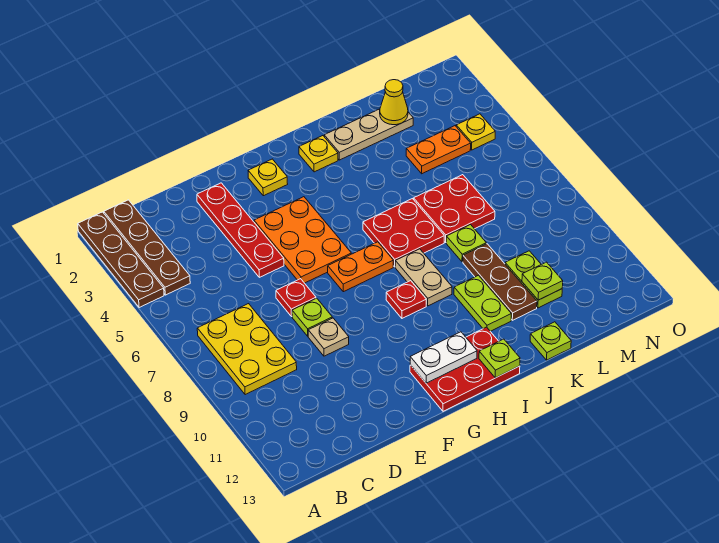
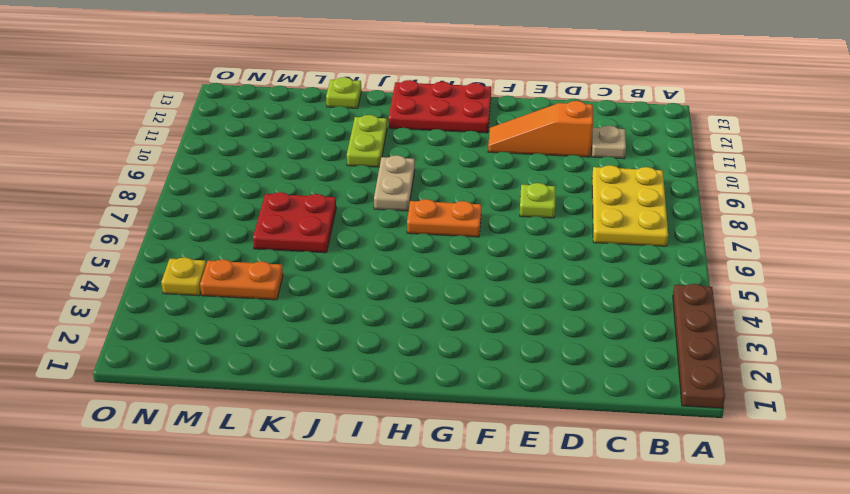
tan plate C11 level 1 -> tan plate E9 level 1
orange slope D11:F11 level 1 top D -> none
none -> brown plate B1:B4 level 1
none -> red plate E2:E5 level 1
none -> red plate E7 level 1

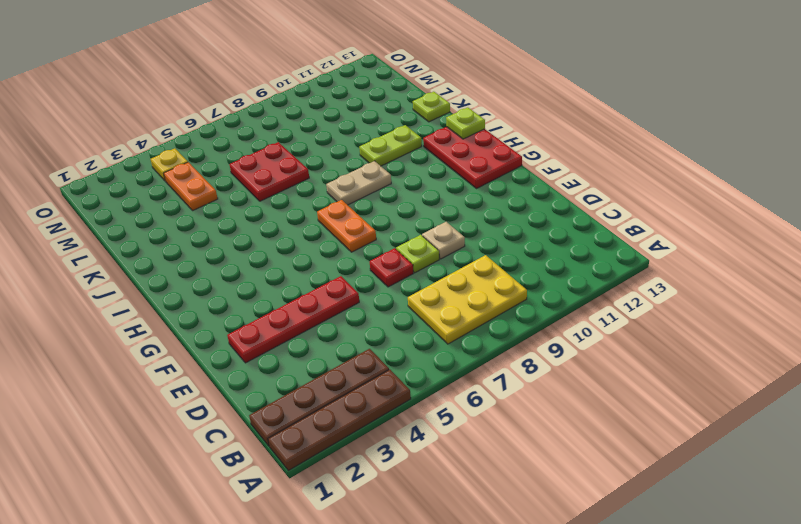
none -> orange plate F4:G6 level 1
none -> yellow plate G2 level 1
none -> red plate H9 level 1

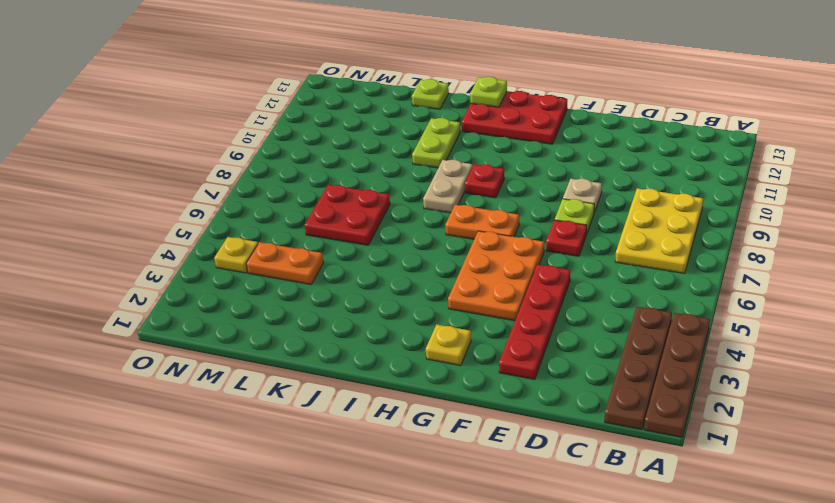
none -> yellow plate I2 level 1
none -> red plate I6:J7 level 1
none -> tan plate J2:L2 level 1

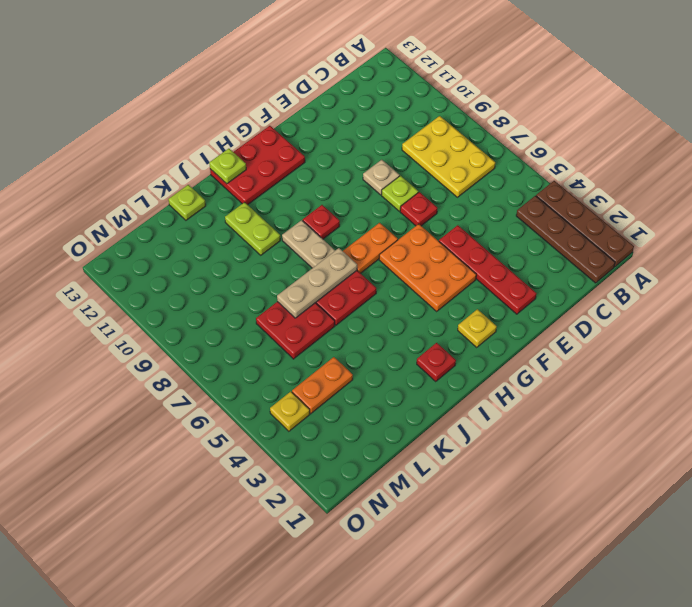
red plate I2 level 1 -> yellow plate I2 level 1
tan plate I7:K7 level 2 -> tan plate J2:L2 level 1
none -> lime plate K8 level 1
none -> brown plate K9:K11 level 1
none -> lime plate L10:L11 level 1

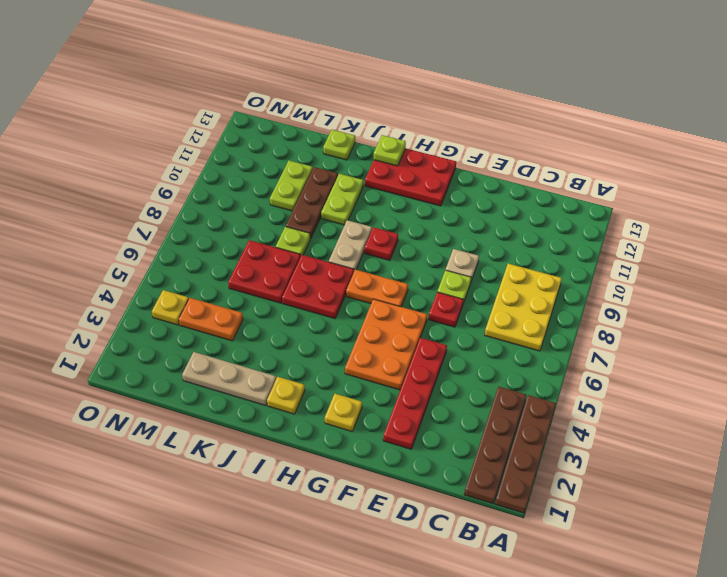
none -> white plate G12:H12 level 2
none -> yellow cone L2 level 2
none -> lime plate L11 level 2

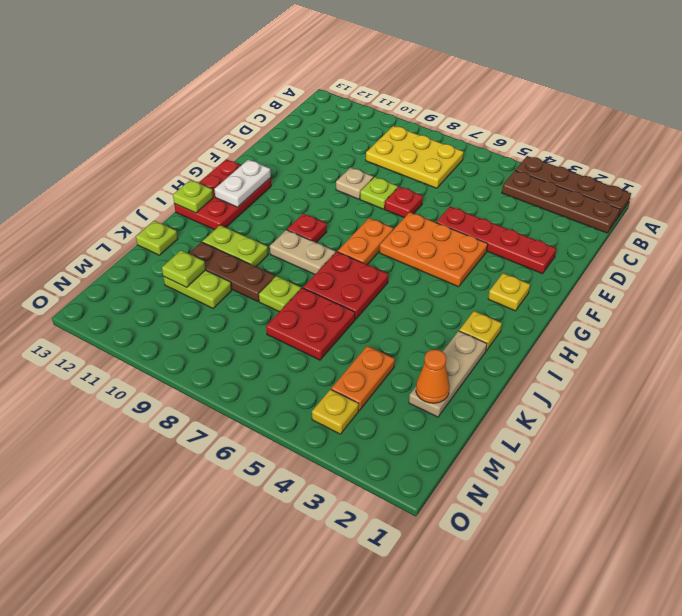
orange cone L2 level 2 -> yellow cone L2 level 2

